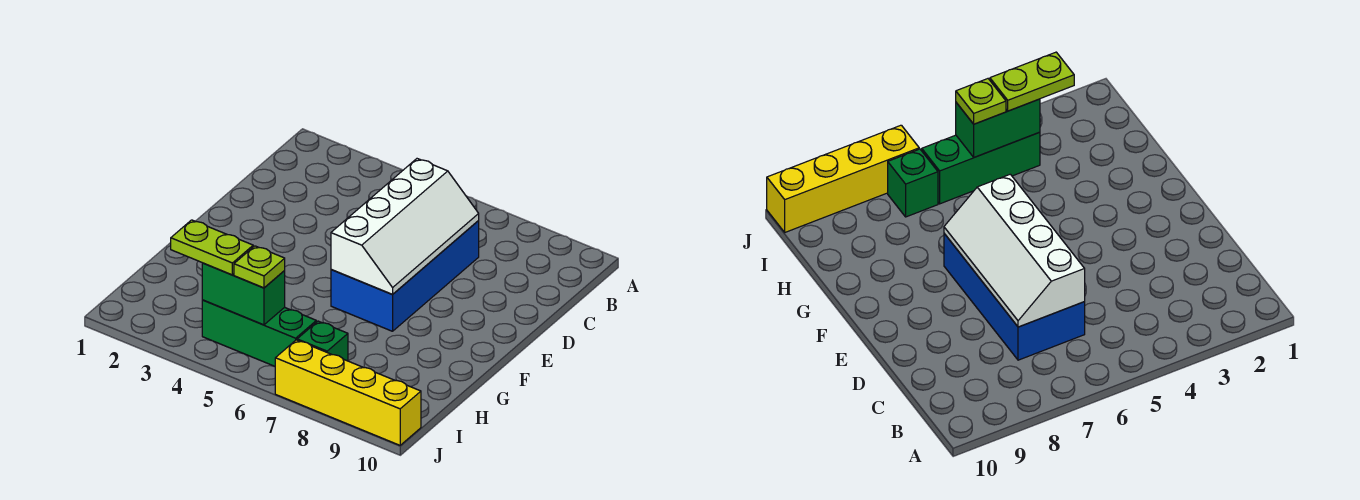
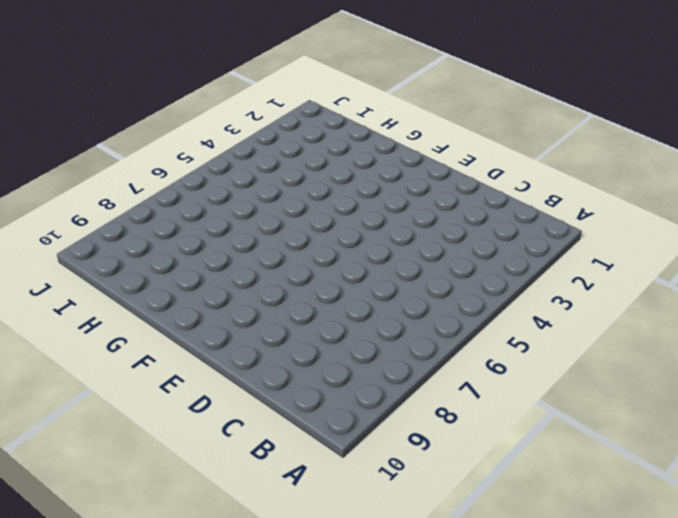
none -> blue brick C6:F7 level 1
none -> green brick I4:I6 level 1

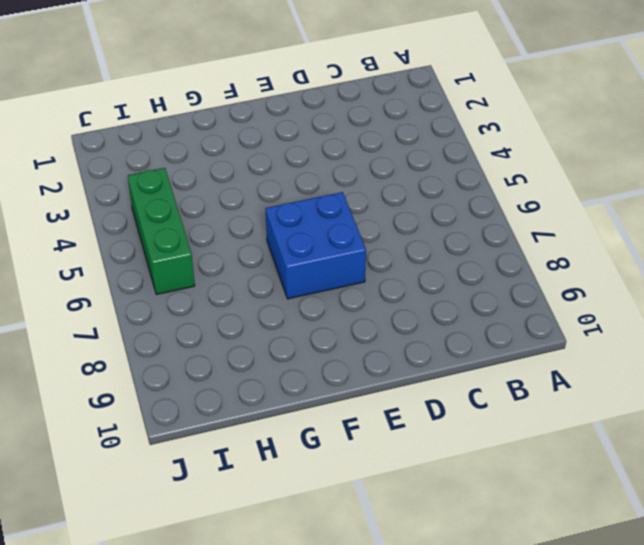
blue brick E6:F7 level 1 -> blue brick C6:F7 level 1
none -> green brick I7 level 1
none -> yellow brick J7:J10 level 1

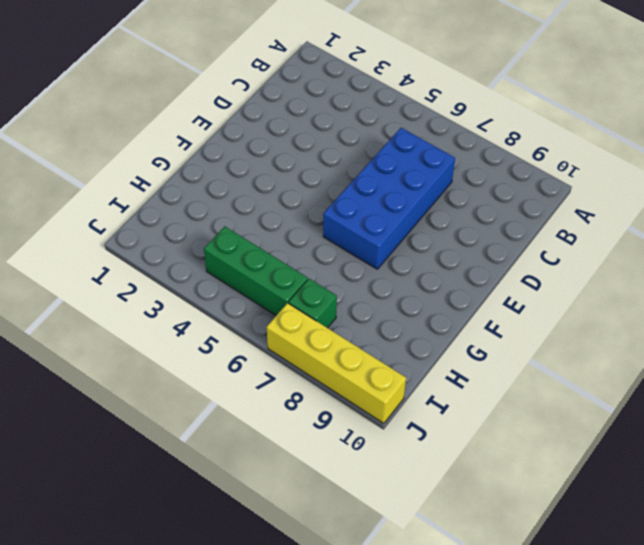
none -> white slope C6:F7 level 2 top 6
none -> green brick I4:I5 level 2

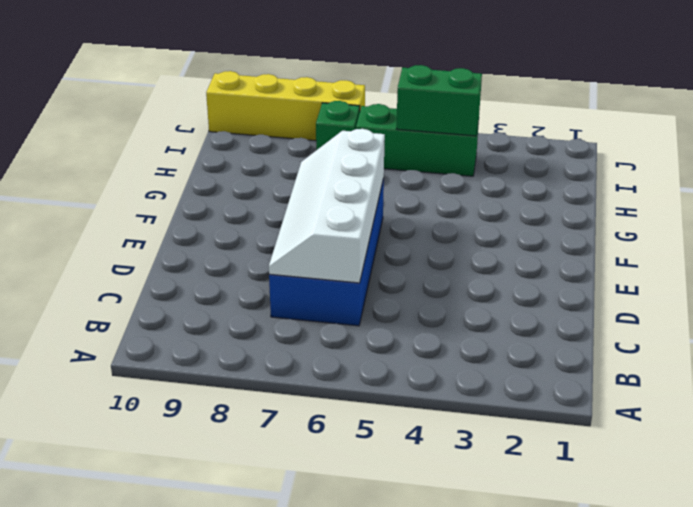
none -> lime plate I3:I4 level 3
none -> lime plate I5 level 3

